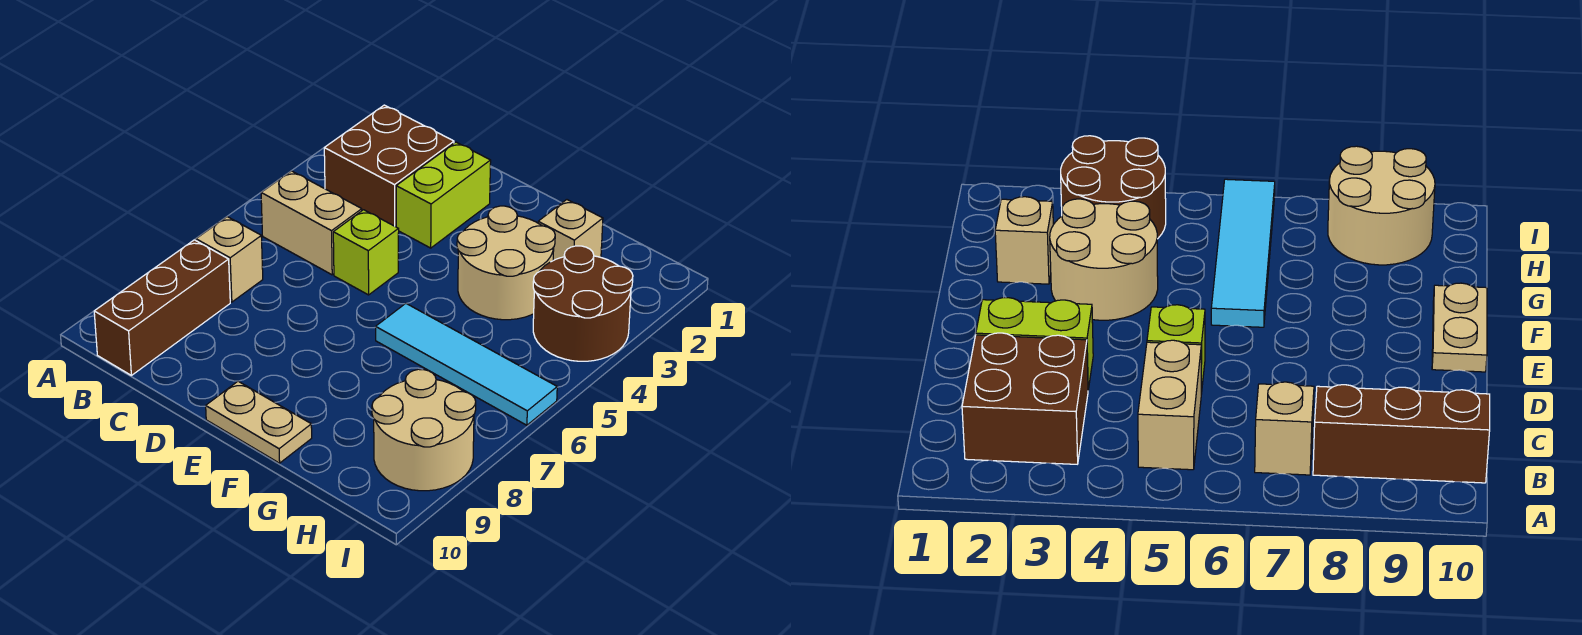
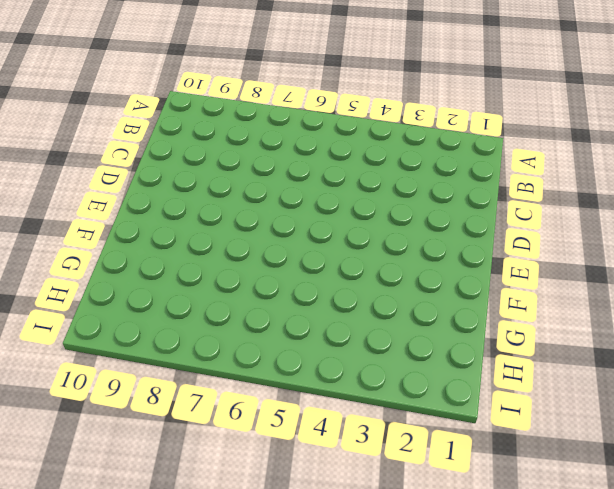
none -> brown brick B2:C3 level 1
none -> tan brick B5:C5 level 1
none -> tan brick B7 level 1

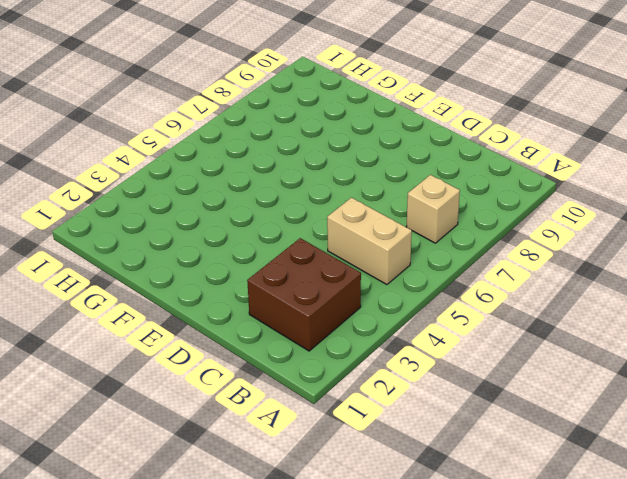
none -> brown brick B8:B10 level 1
none -> lime brick D2:D3 level 1
none -> lime brick D5 level 1

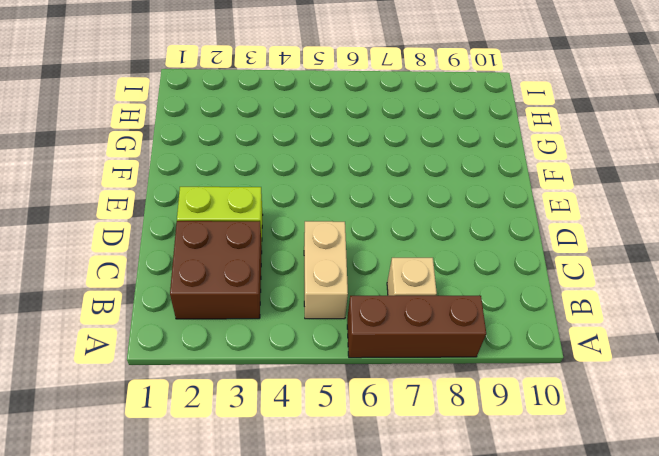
brown brick A6:A8 level 1 -> brown brick B8:B10 level 1
none -> lime brick D5 level 1
none -> tan plate E10:F10 level 1
none -> tan round brick F3:G4 level 1

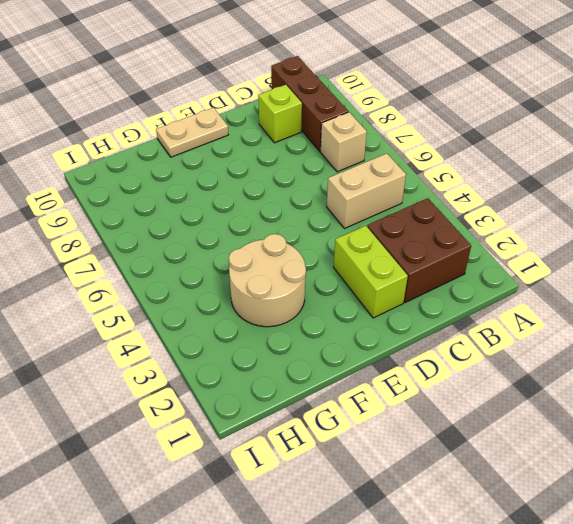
lime brick C9 level 1 -> lime brick D5 level 1
none -> cyan tile F6:I6 level 1
none -> tan brick G2 level 1
none -> brown round brick H3:I4 level 1

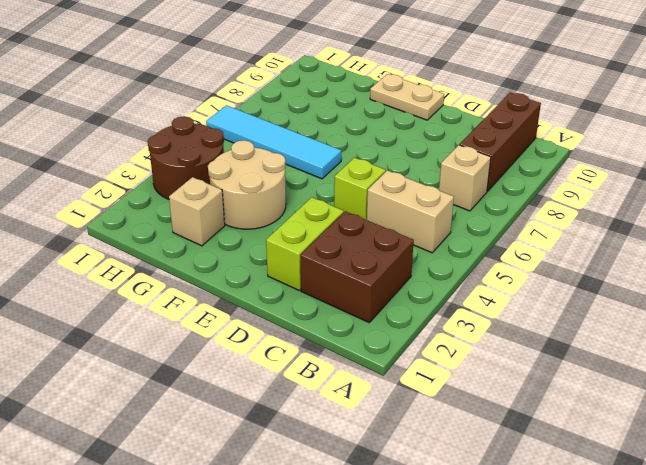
none -> tan round brick H8:I9 level 1

